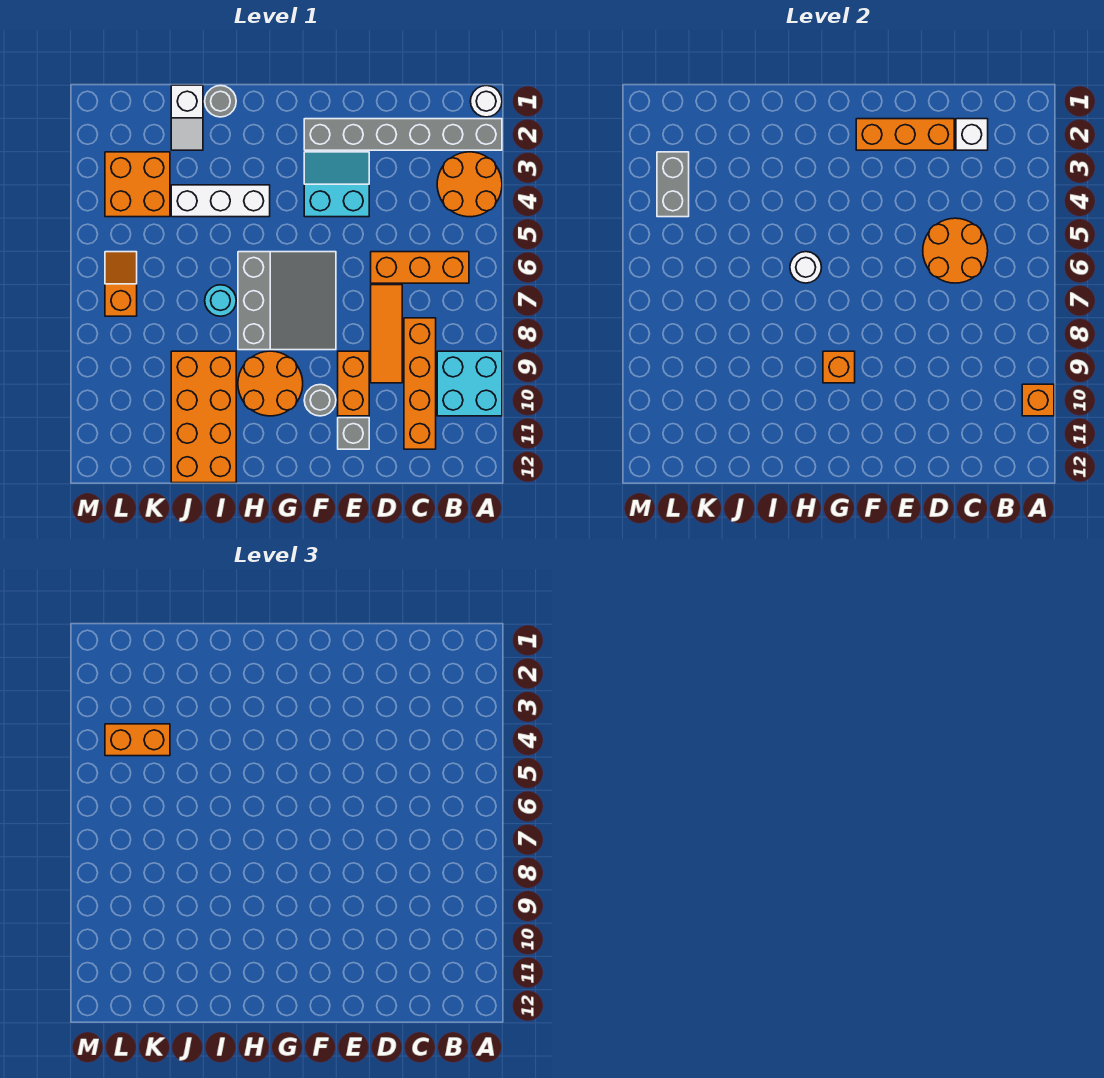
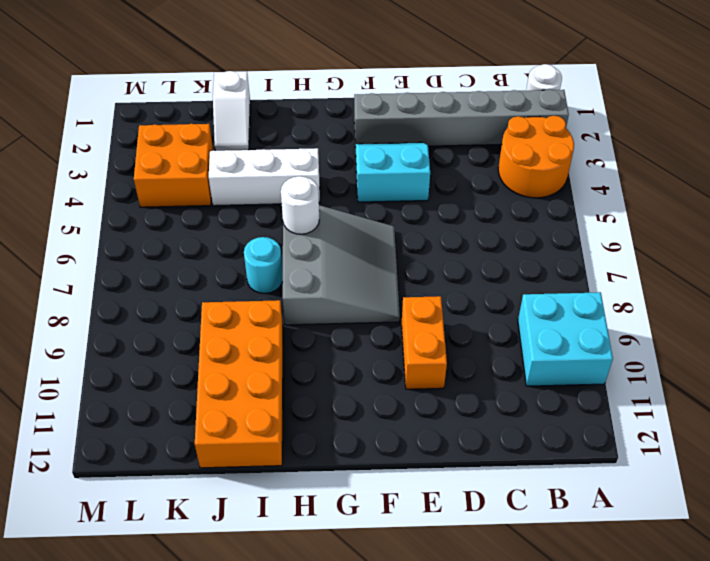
none -> orange brick B6:D6 level 1
none -> orange brick C8:C11 level 1
none -> orange tile D7:D9 level 1

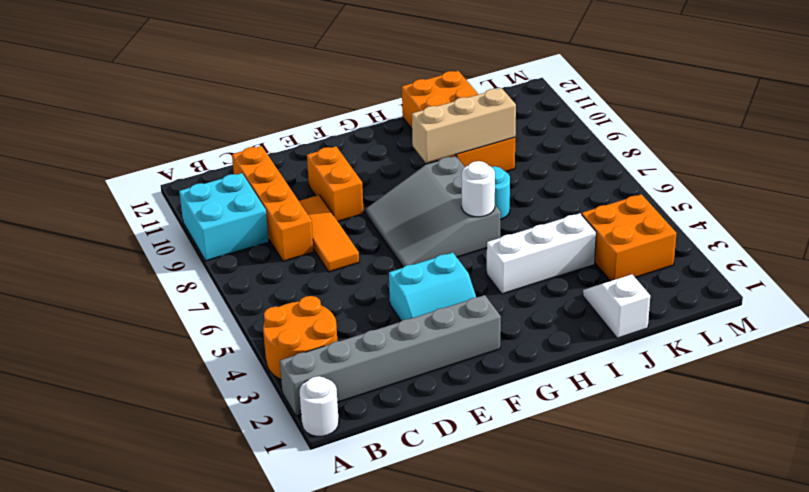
tan brick H9:J9 level 2 -> none
none -> orange brick B6:D6 level 1
none -> grey brick E11 level 1
none -> grey round brick F10 level 1

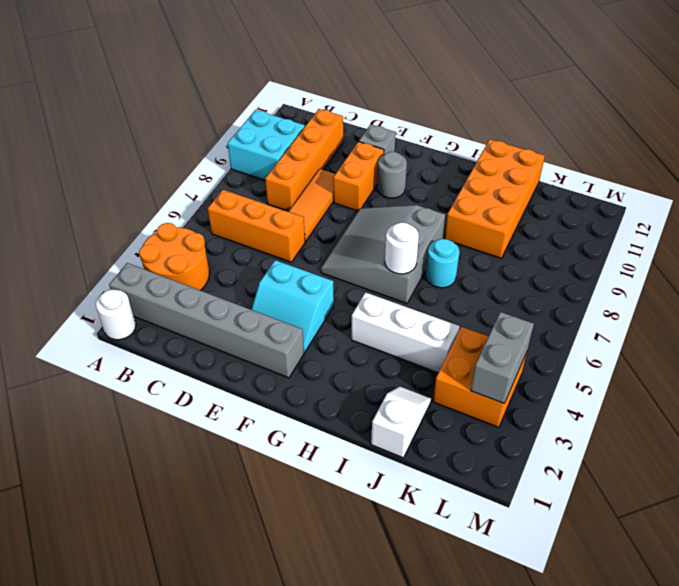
none -> orange round brick G9:H10 level 1
none -> grey round brick I1 level 1
none -> orange slope L6:L7 level 1 top 7

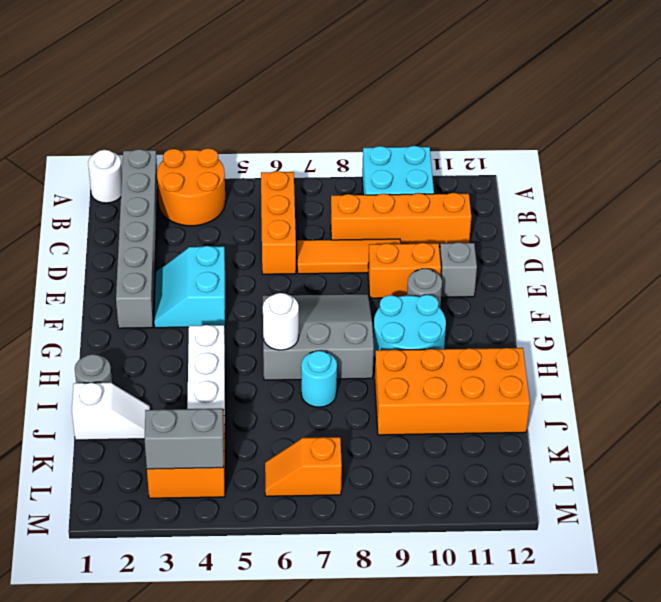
cyan round brick G9:H10 level 1 -> orange round brick G9:H10 level 1
none -> orange brick A10 level 2
none -> white brick C2 level 2
none -> orange round brick C5:D6 level 2

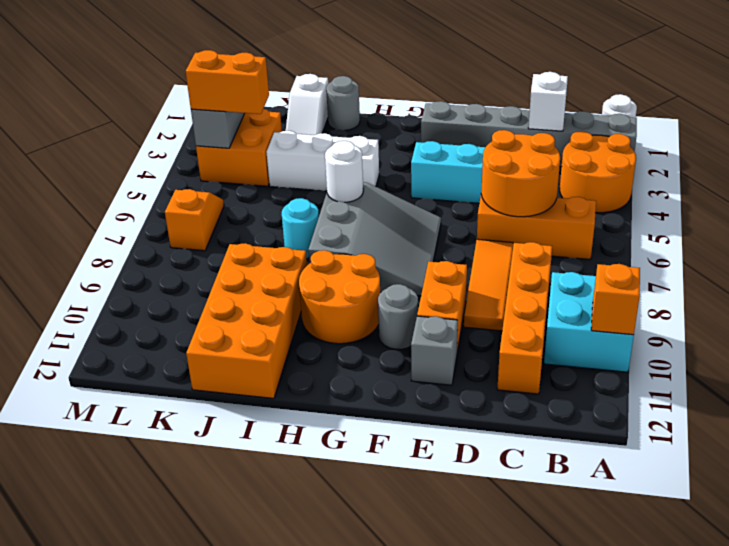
none -> orange brick D2:F2 level 2
none -> orange brick G9 level 2

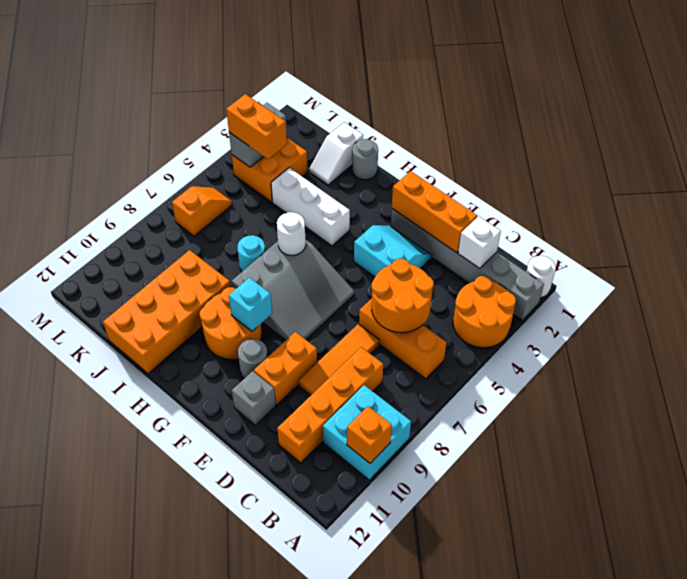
cyan brick G9 level 2 -> orange brick G9 level 2

